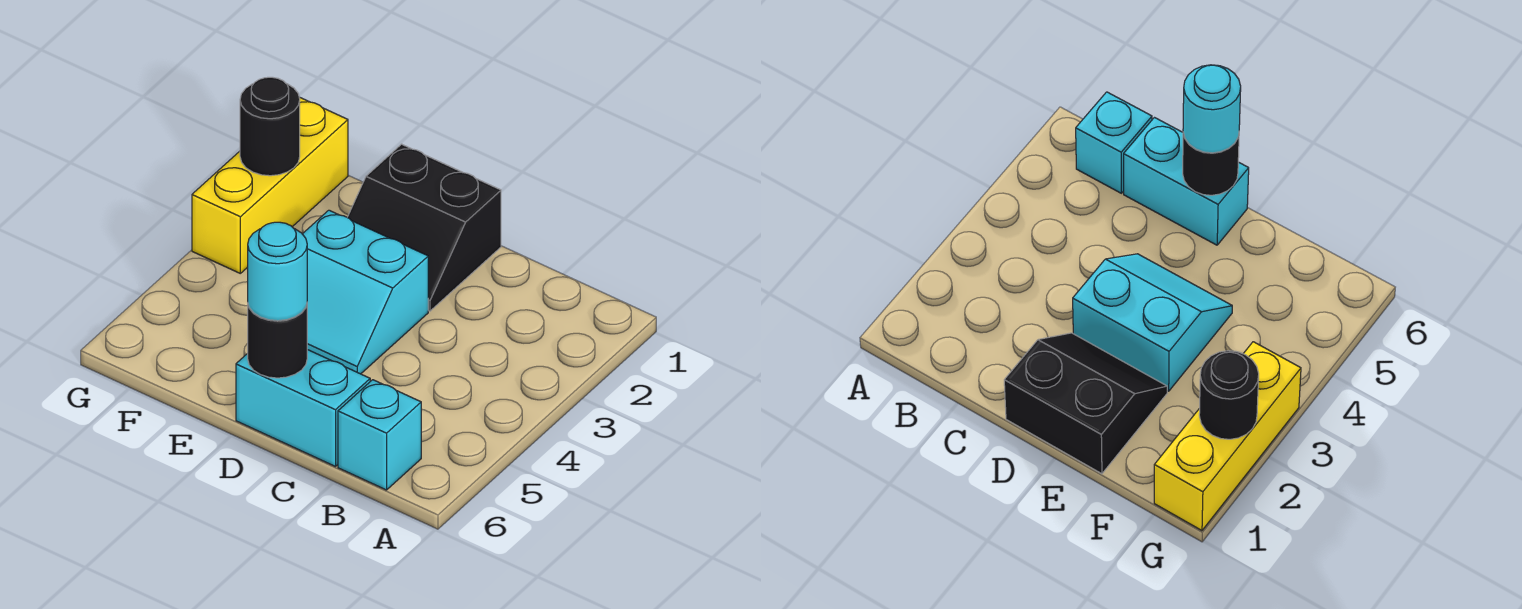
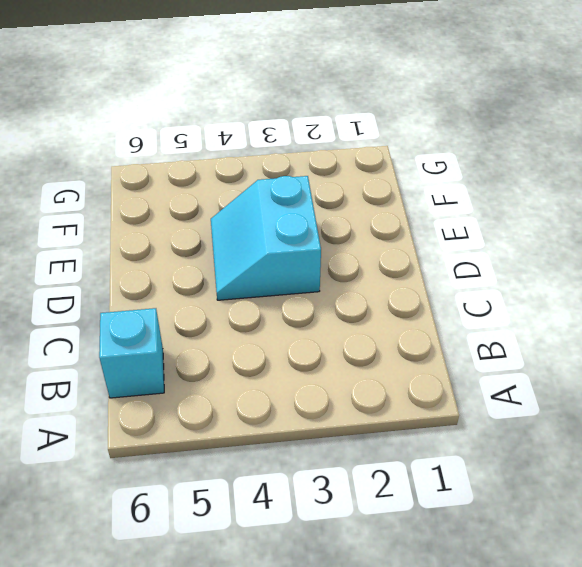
none -> cyan brick C6:D6 level 1
none -> black slope D1:E2 level 1 top 1

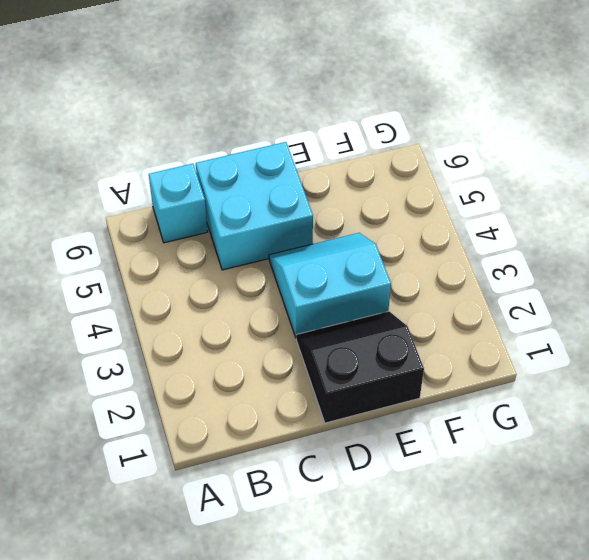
cyan brick C5:D6 level 1 -> cyan brick C6:D6 level 1
none -> yellow brick G1:G3 level 1
none -> black round brick D6 level 2

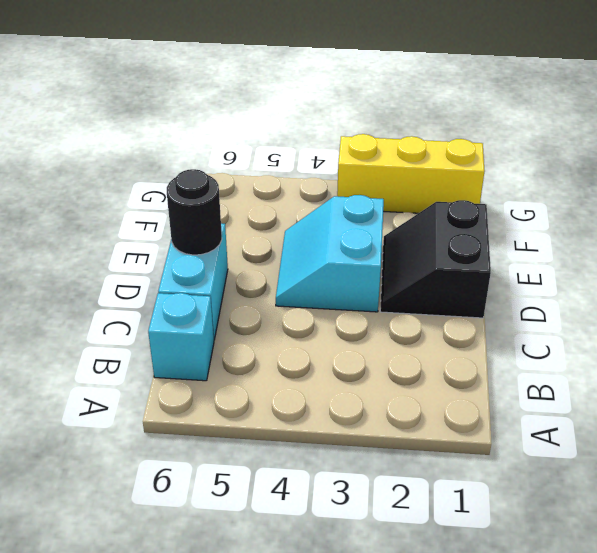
none -> black round brick G2 level 2
none -> cyan round brick D6 level 3

